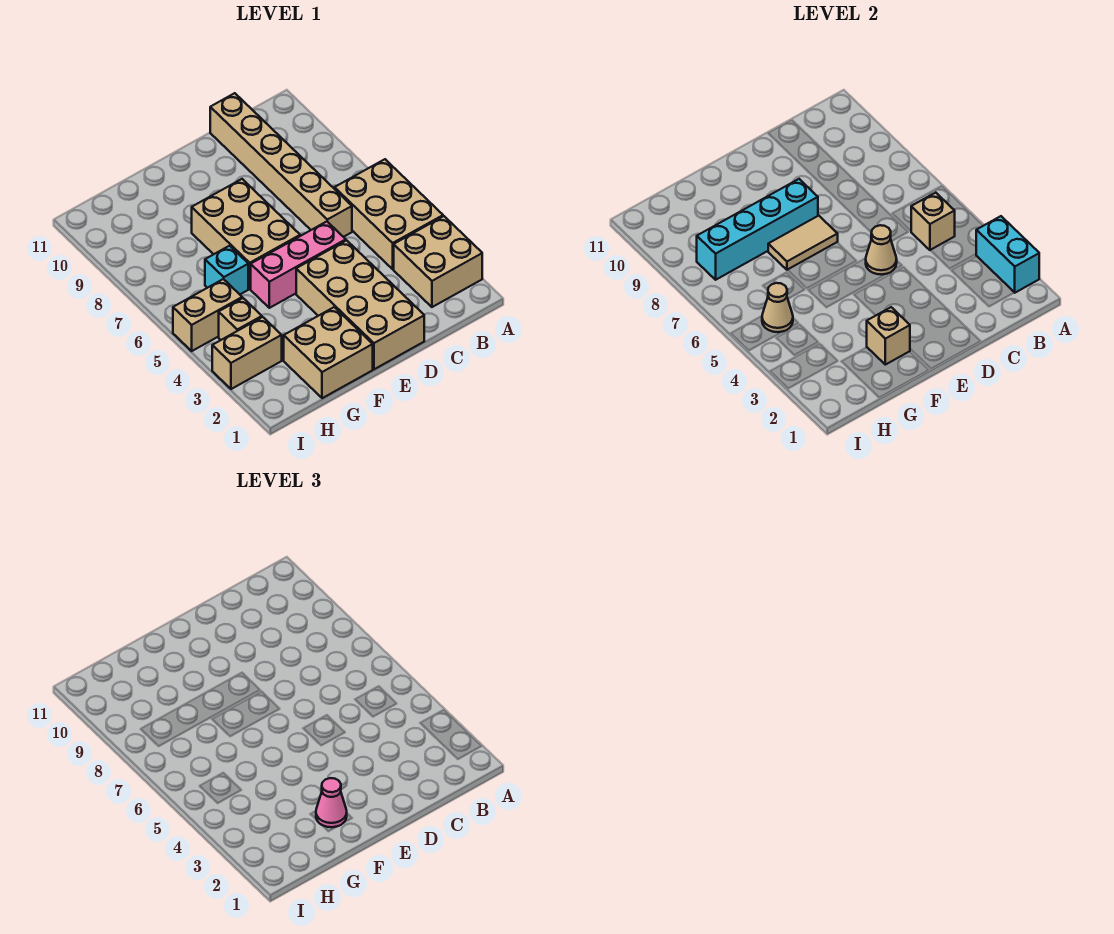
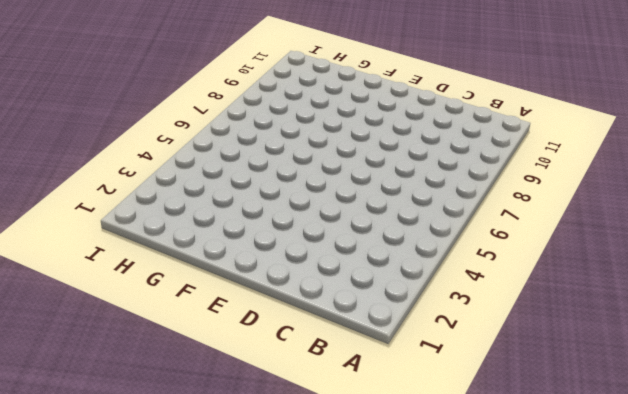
none -> tan brick A2:B3 level 1
none -> tan brick A4:B6 level 1
none -> tan brick C6:C11 level 1

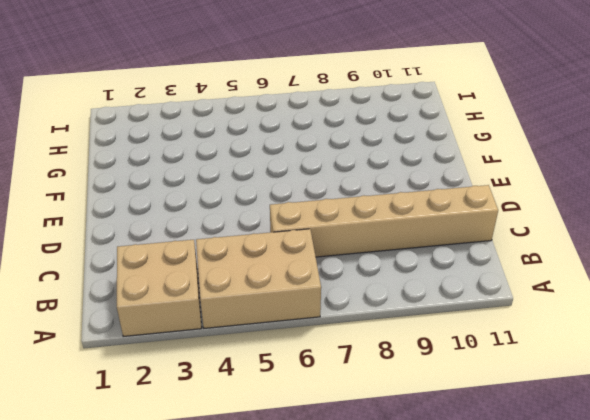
none -> tan brick D1:E4 level 1
none -> pink brick D5:F5 level 1
none -> tan brick E6:F8 level 1

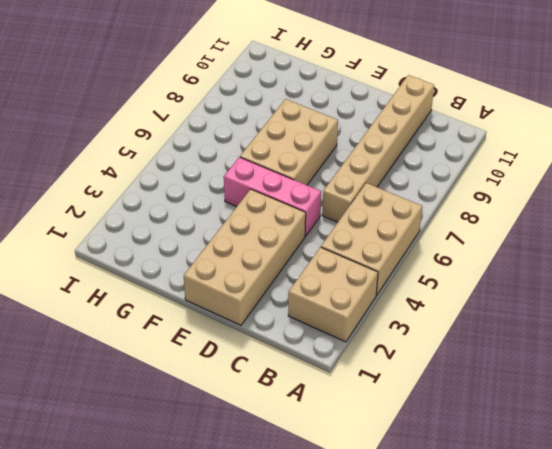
none -> tan brick F1:G2 level 1
none -> cyan brick G6 level 1
none -> tan brick H3:I3 level 1

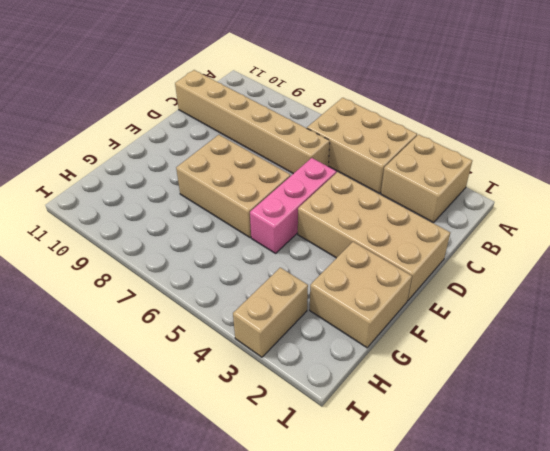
none -> cyan brick G6 level 1
none -> tan brick H4 level 1
none -> tan brick H5:I5 level 1

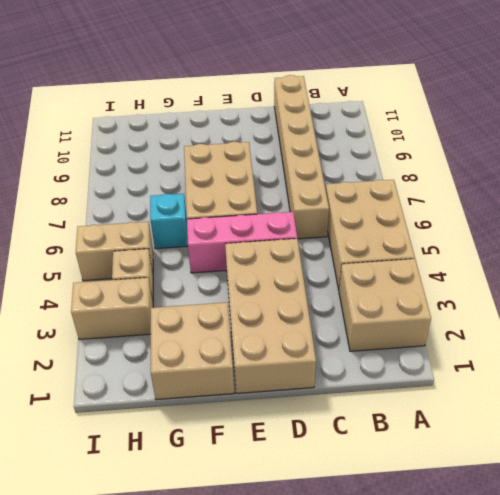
none -> cyan brick A2:A3 level 2
none -> tan brick B5 level 2
none -> tan cone D5 level 2

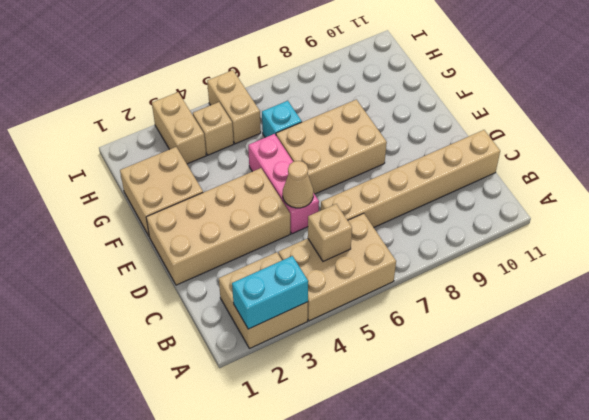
none -> tan tile E7:F7 level 2
none -> cyan brick E8:H8 level 2
none -> tan brick F2 level 2

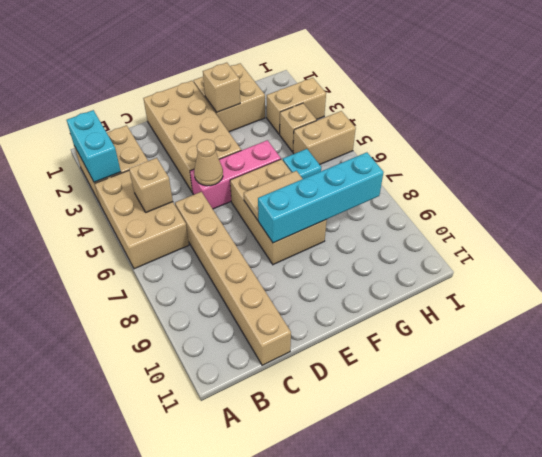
none -> tan cone H5 level 2
none -> pink cone F2 level 3

